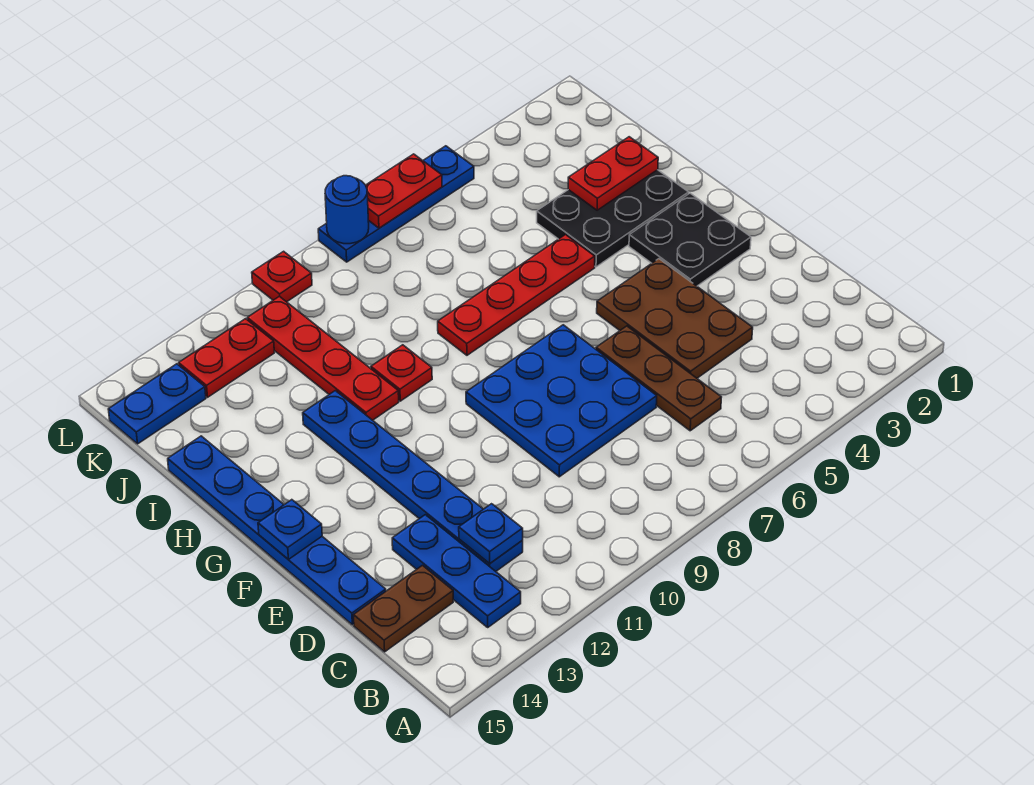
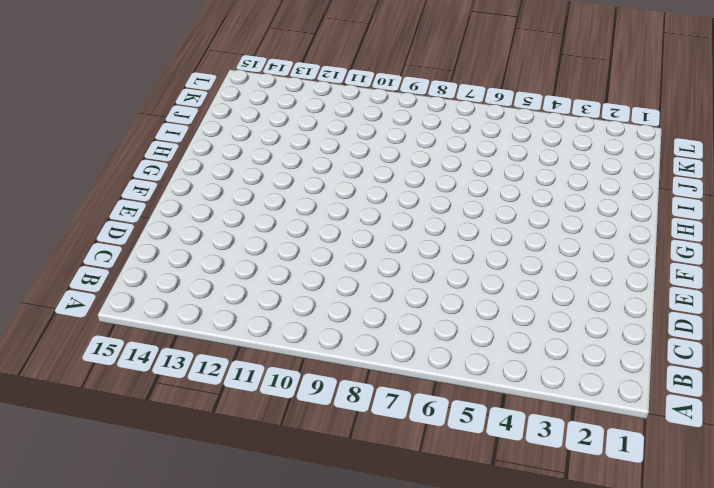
none -> blue plate B13:D13 level 1
none -> brown plate C6:E6 level 1
none -> blue plate C12:H12 level 1

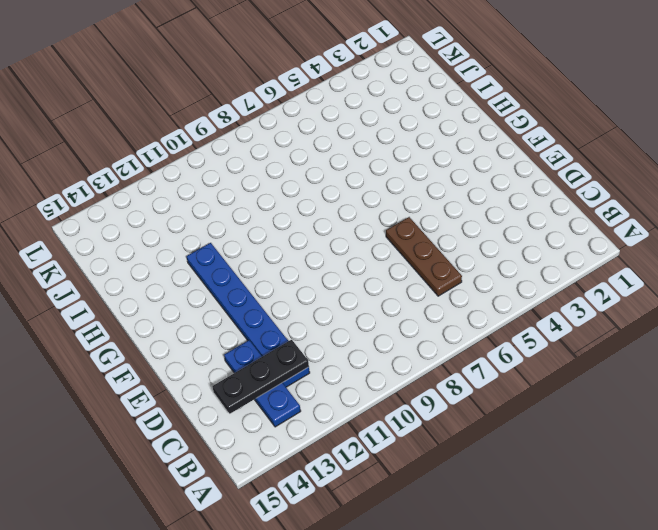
black plate C12:C14 level 2 -> blue plate C12 level 2
none -> brown plate C14:C15 level 1
none -> brown plate D4:F5 level 1
none -> blue plate D7:F9 level 1

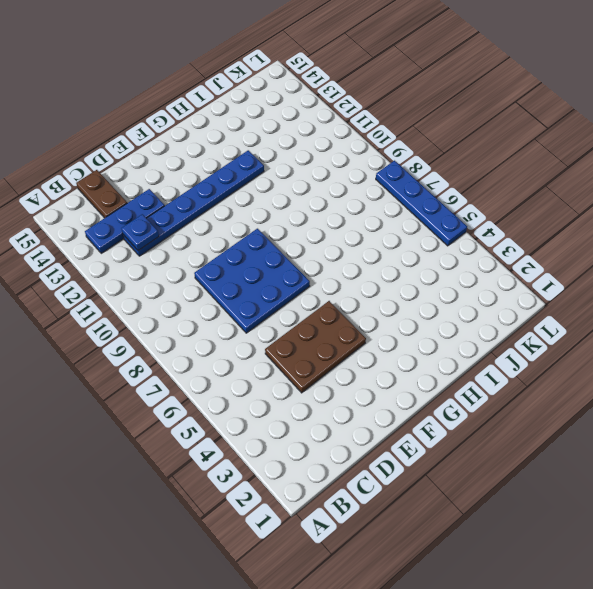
none -> brown plate C6:E6 level 1
none -> blue plate D15:I15 level 1
none -> black plate F2:G3 level 1

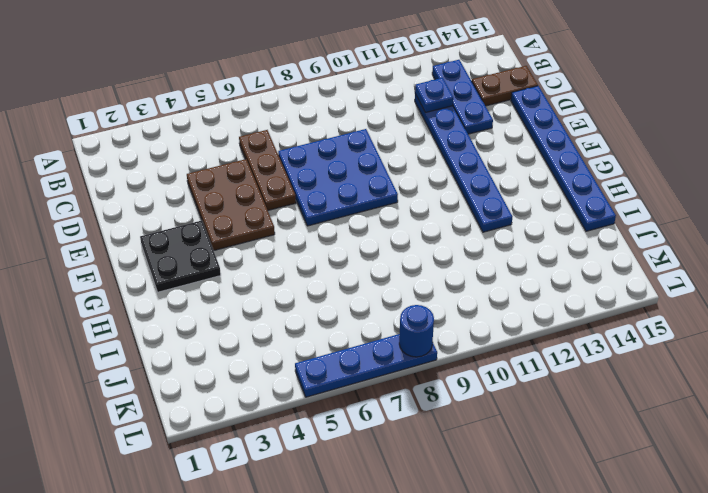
none -> black plate H2:I4 level 1
none -> red plate H5:H8 level 1
none -> red plate H10 level 1

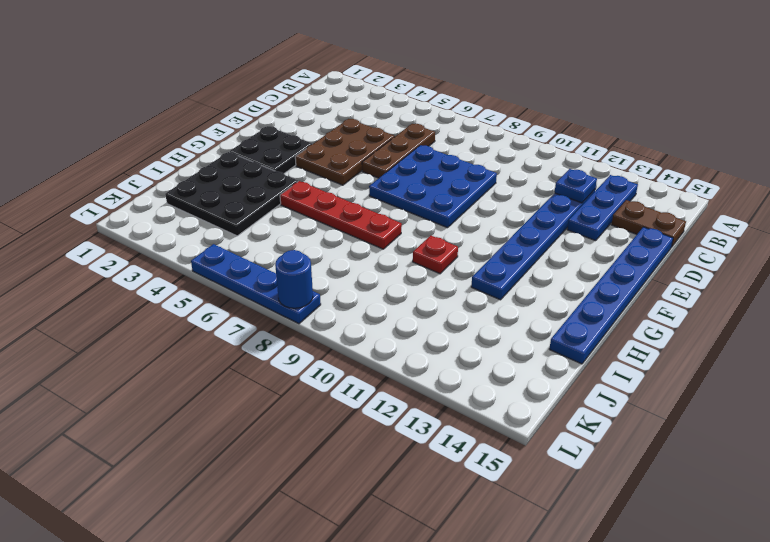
black plate H2:J4 level 1 -> black plate H2:I4 level 1
none -> red plate H11:K11 level 1
none -> red plate K12:K13 level 1
none -> blue plate K14:K15 level 1

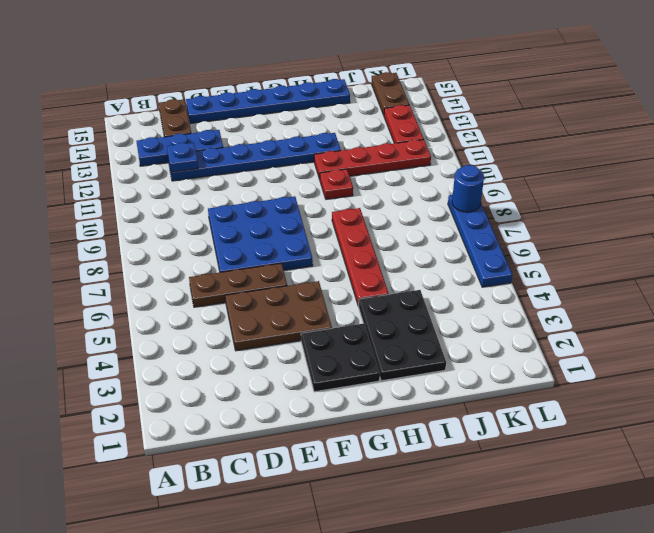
brown plate K14:K15 level 1 -> blue plate K14:K15 level 1
none -> red plate L10 level 1
none -> blue plate F15 level 2
none -> red plate I2:I3 level 2

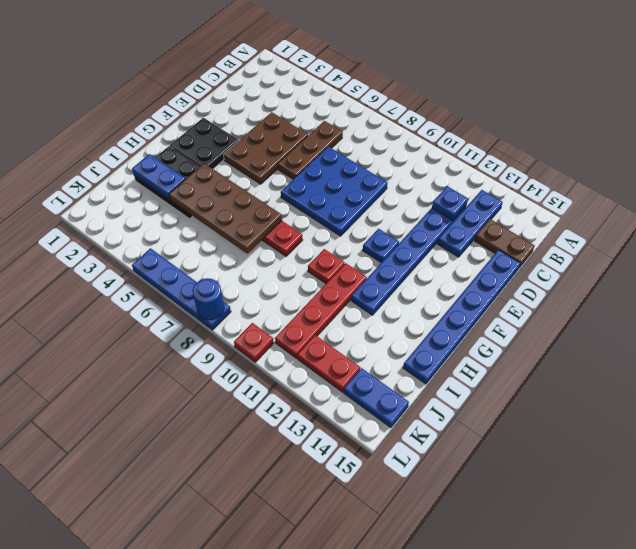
blue plate F11 level 1 -> blue plate F15 level 2
brown plate H4:I7 level 2 -> none
blue plate I2:I3 level 2 -> red plate I2:I3 level 2
none -> red plate L6:L7 level 2

